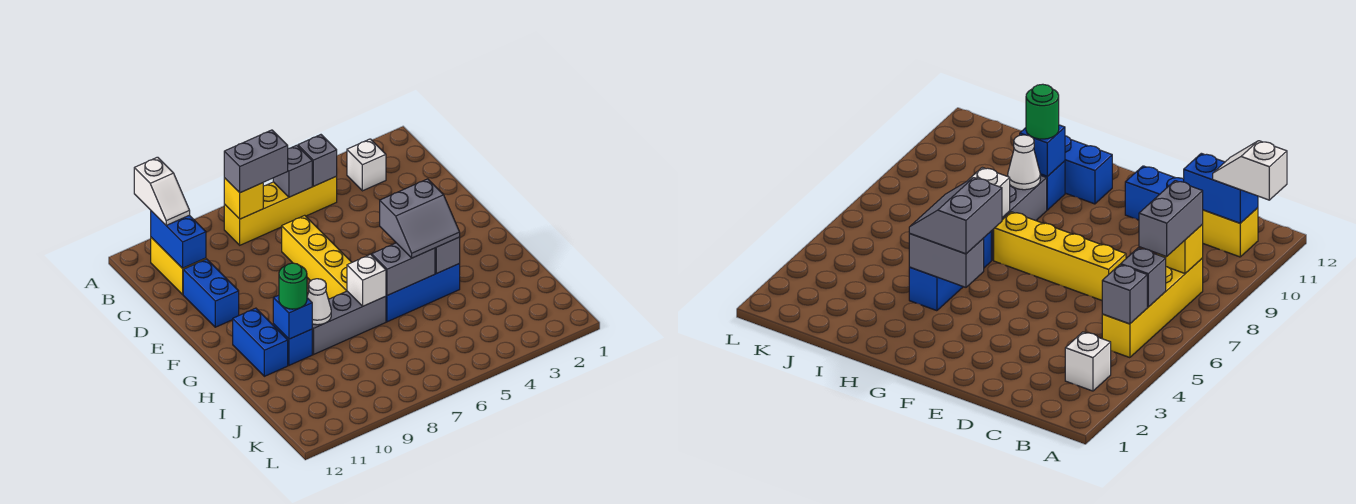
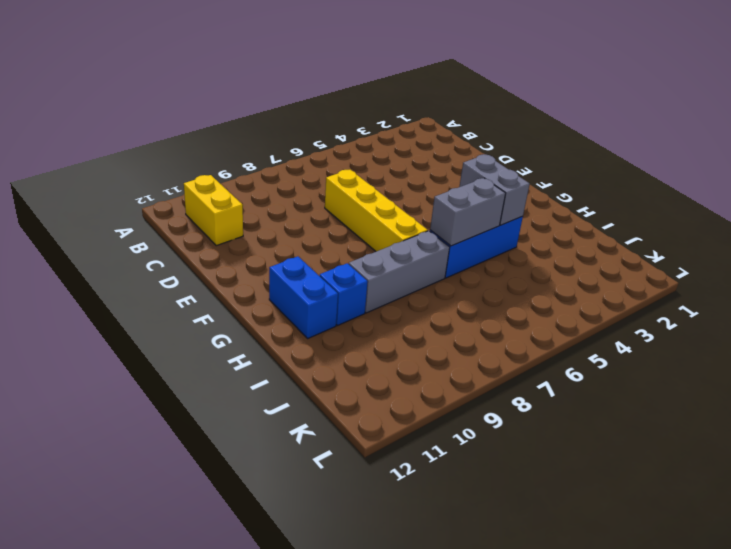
none -> white brick B3 level 1
none -> yellow brick B5:B8 level 1
none -> blue brick D11:E11 level 1

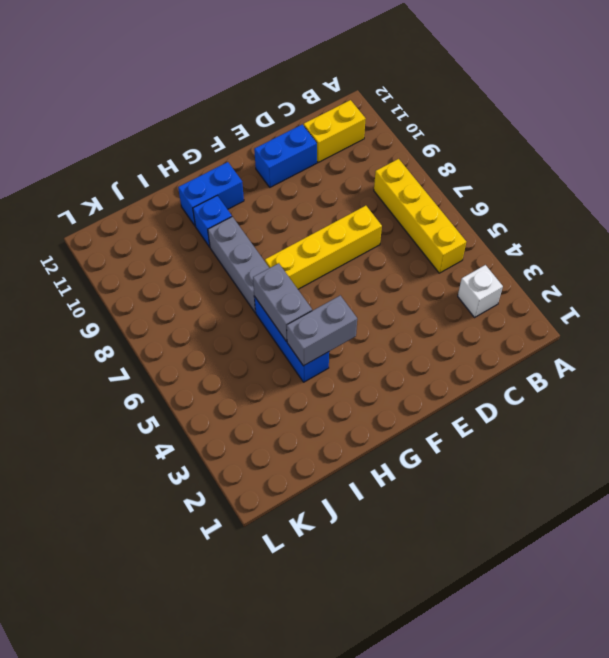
none -> grey brick B5 level 2
none -> grey brick B6 level 2
none -> yellow brick B8 level 2

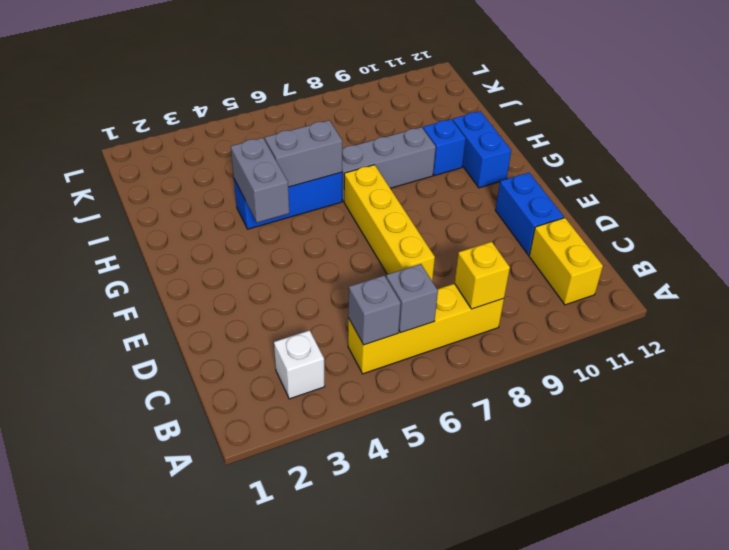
none -> blue brick B11:C11 level 2
none -> white brick H7 level 2
none -> white cone H9 level 2

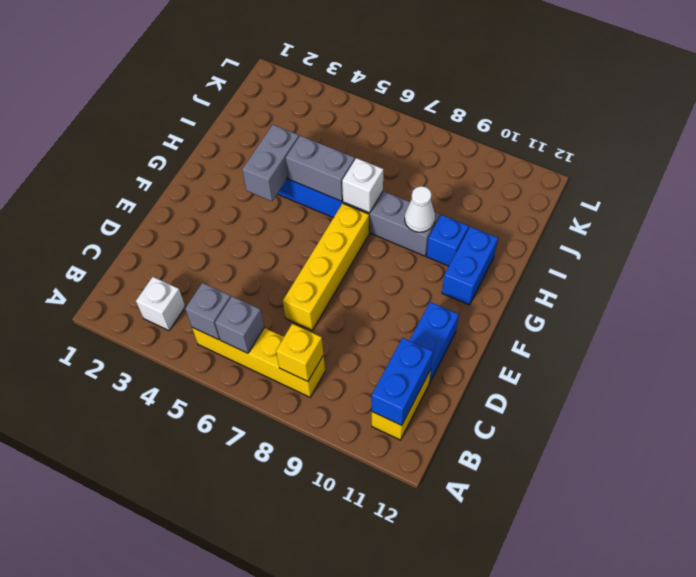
none -> blue brick H10 level 2
none -> white slope A11:B11 level 3 top A
none -> grey brick B7:B8 level 3

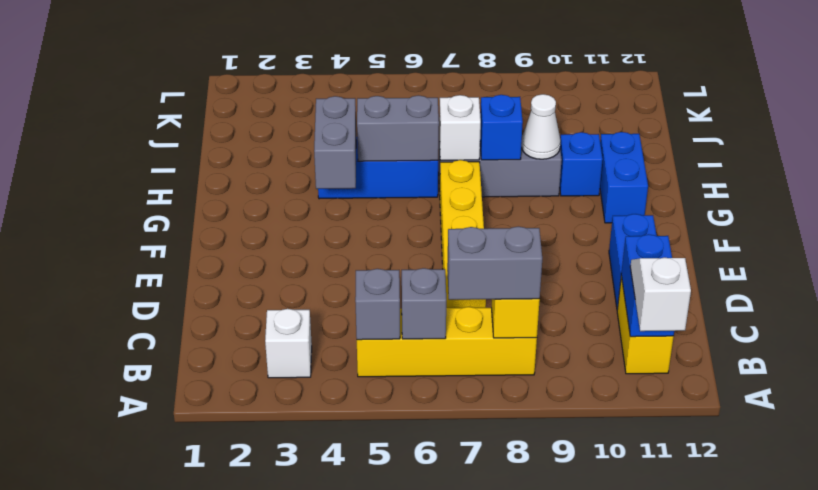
blue brick H8 level 2 -> blue brick H10 level 2
none -> grey slope G4:H5 level 3 top G
none -> green round brick H10 level 3

